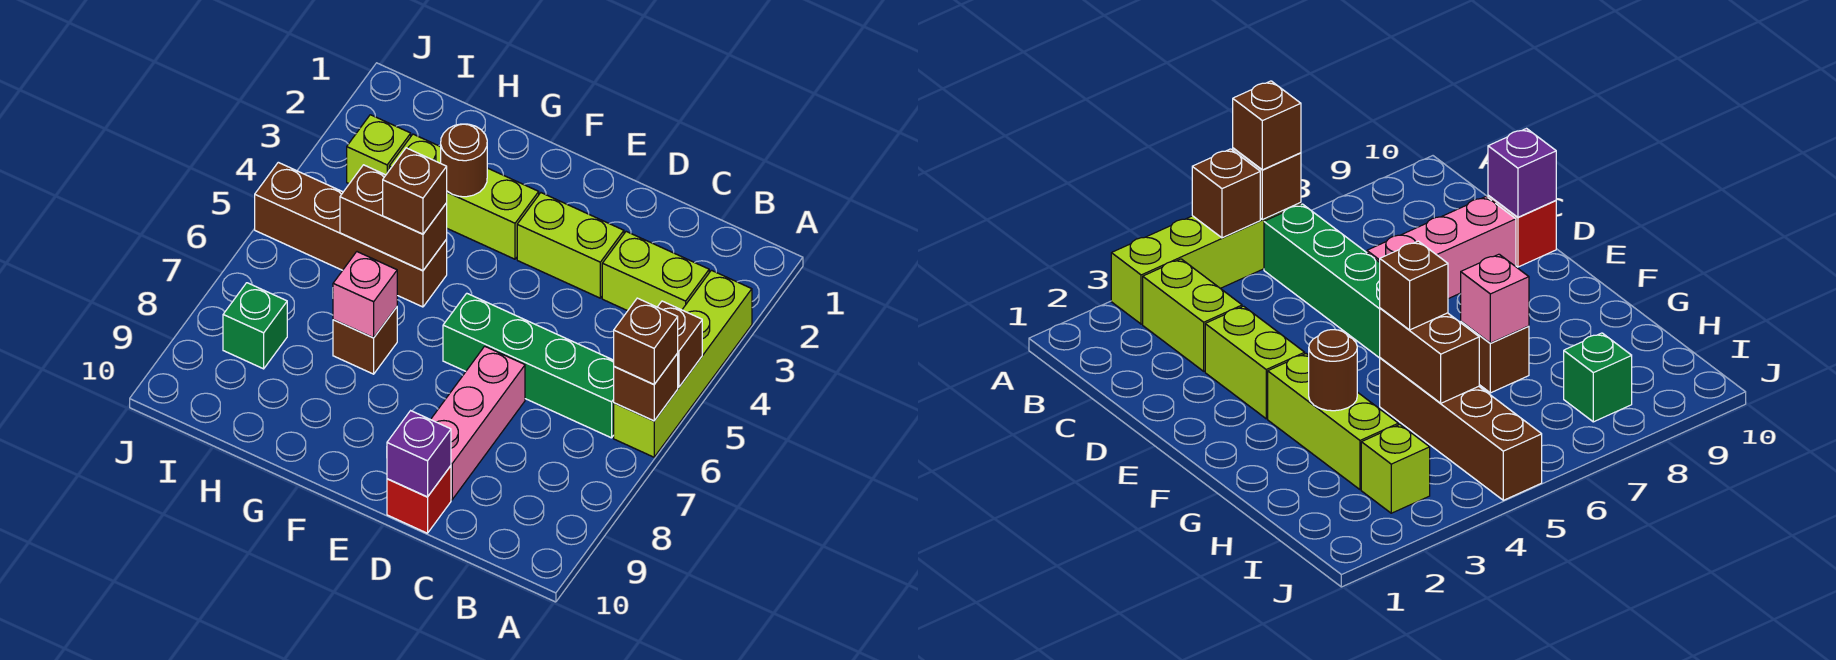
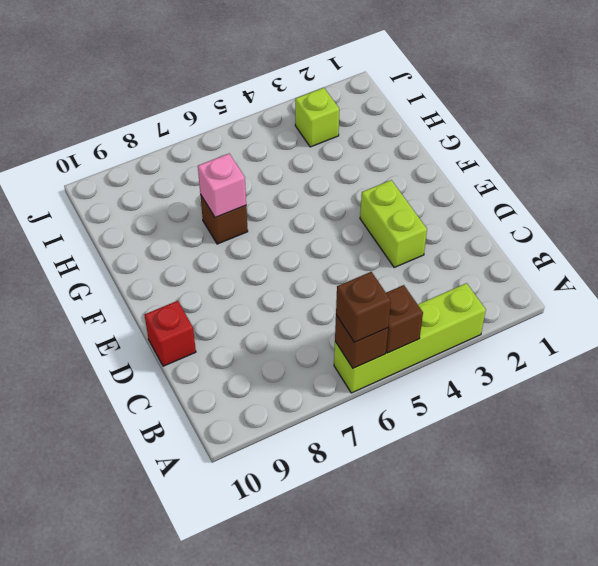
none -> lime brick B3:C3 level 1
none -> green brick B6:E6 level 1
none -> pink brick D7:D9 level 1

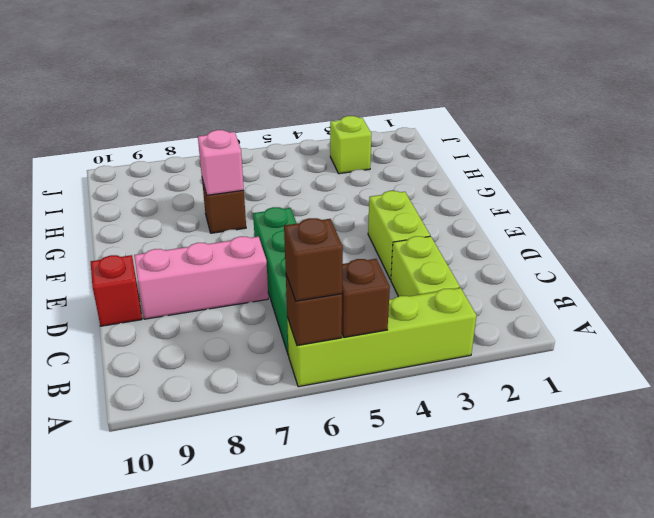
none -> lime brick F3:H3 level 1
none -> brown brick G5:J5 level 1
none -> green brick I8 level 1

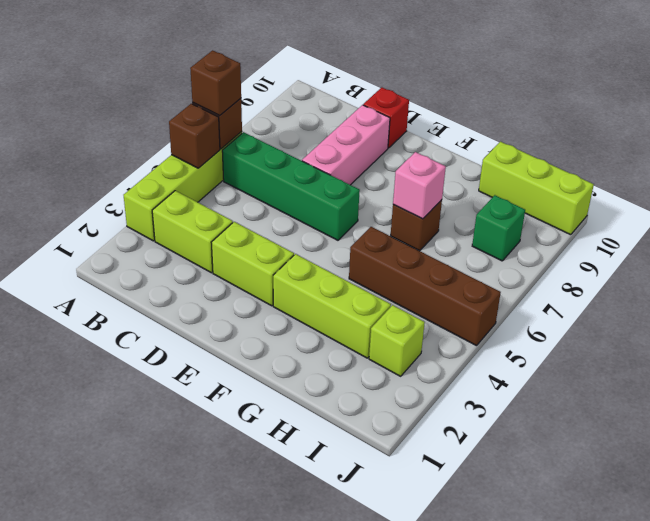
lime brick H10:J10 level 1 -> none
none -> purple brick D10 level 2
none -> brown round brick G3 level 2
none -> brown brick G5:H5 level 2

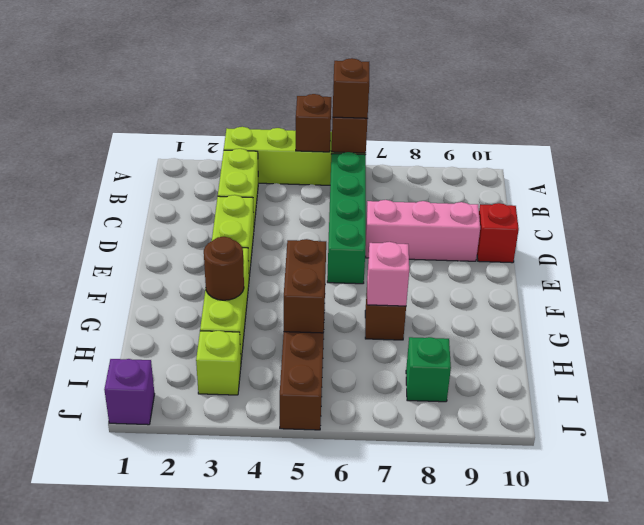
purple brick J1 level 1 -> purple brick D10 level 2
none -> brown brick G5 level 3

